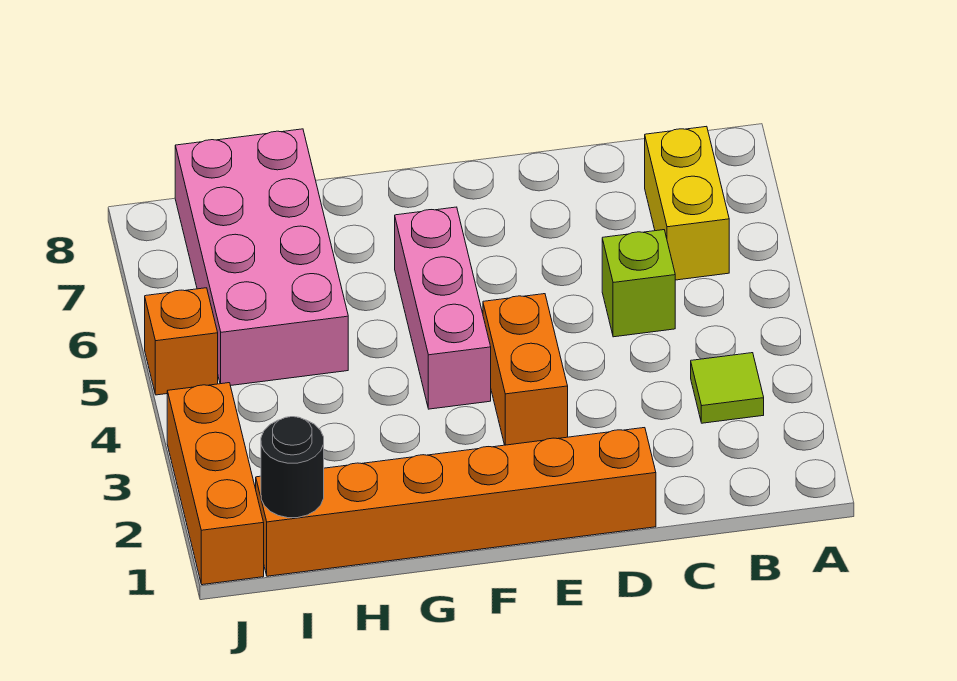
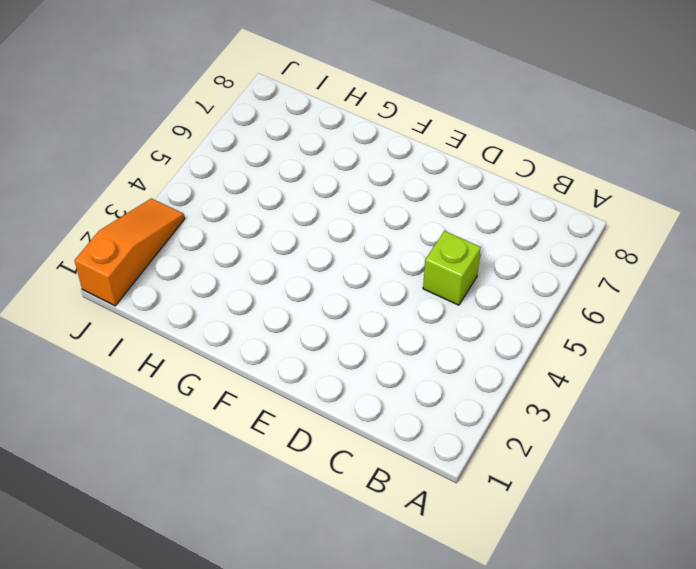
orange slope J1:J3 level 1 top 1 -> orange brick J1:J3 level 1
none -> lime tile B3 level 1
none -> yellow brick B6:B7 level 1

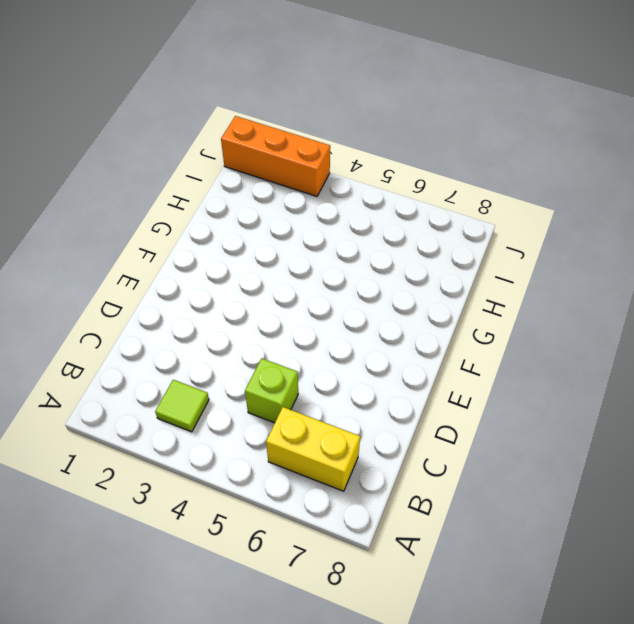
none -> orange brick D1:I1 level 1
none -> orange brick E3:E4 level 1

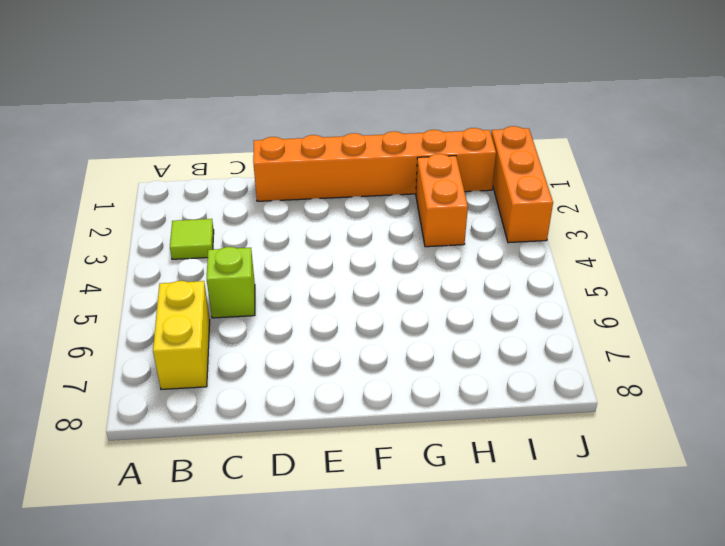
orange brick H2:H3 level 1 -> orange brick E3:E4 level 1
none -> pink brick F4:F6 level 1
none -> pink brick H5:I8 level 1

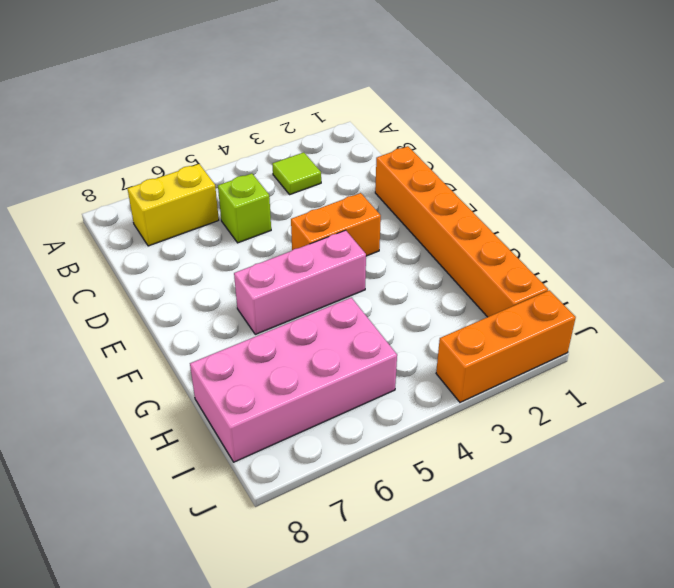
none -> orange brick J5 level 1
none -> black round brick I1 level 2

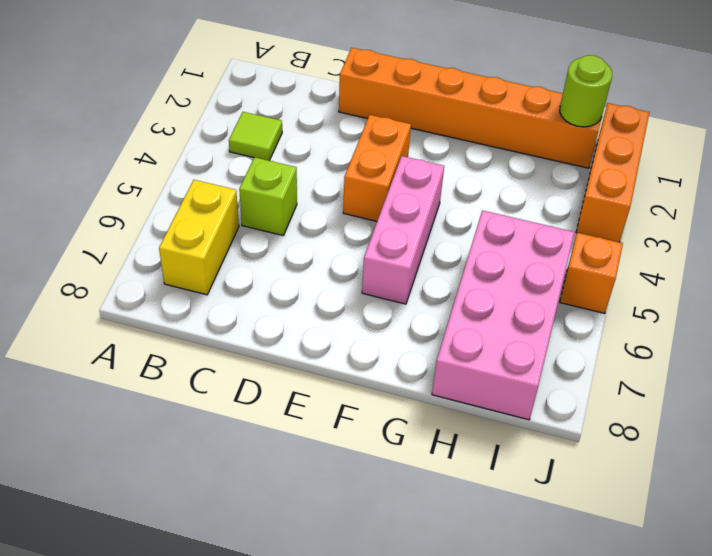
lime round brick I1 level 2 -> black round brick I1 level 2

